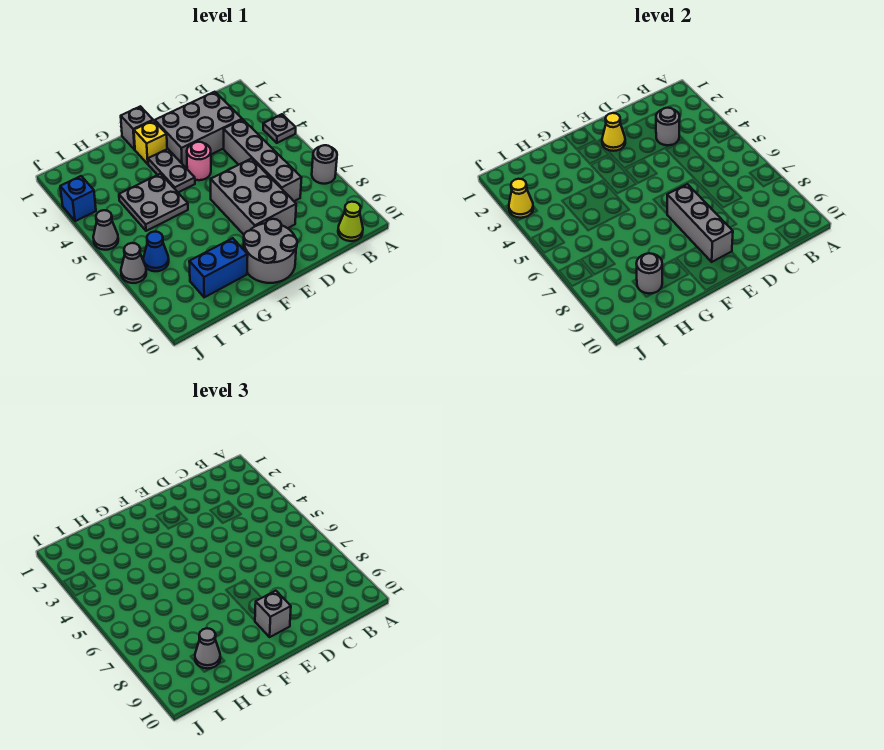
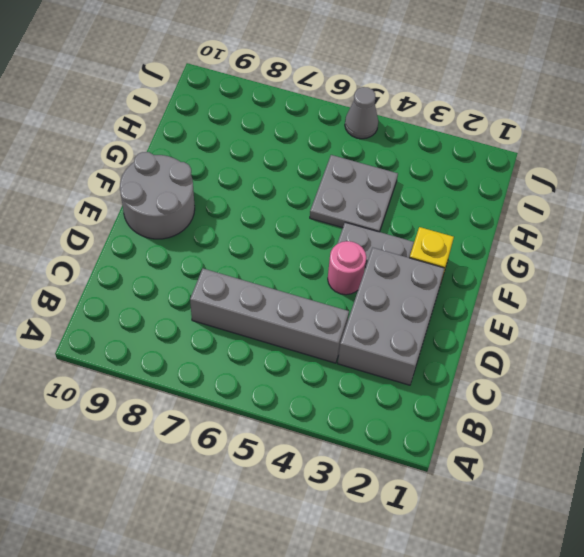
none -> grey plate A4 level 1
none -> grey round brick A7 level 1
none -> lime cone B10 level 1

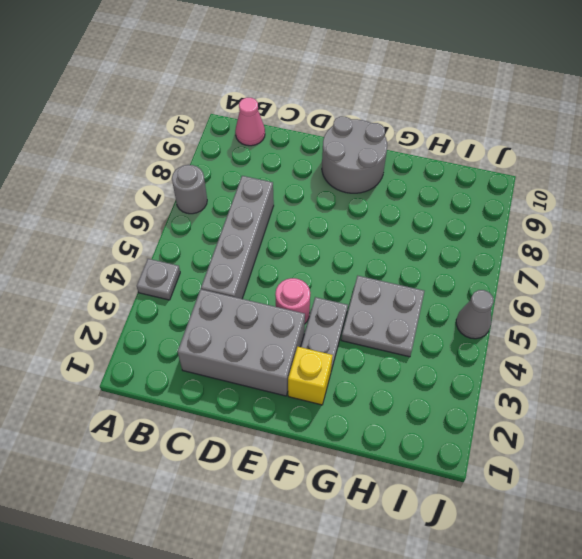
pink cone B10 level 1 -> lime cone B10 level 1
none -> grey brick D6:E8 level 1
none -> grey brick F1 level 1
none -> blue brick G9:H9 level 1

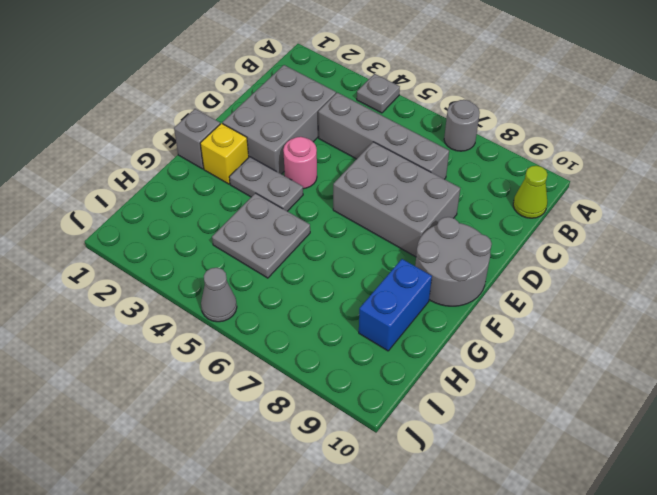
none -> blue cone I7 level 1
none -> blue brick J3 level 1
none -> grey cone J7 level 1

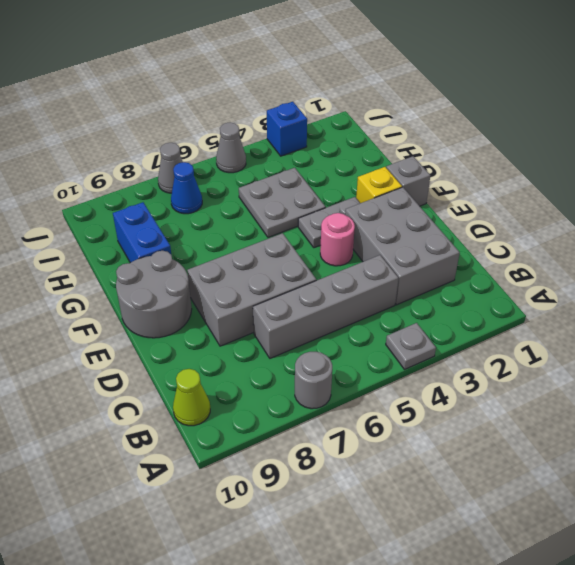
none -> grey round brick C3 level 2
none -> yellow cone E2 level 2
none -> grey brick E7:E9 level 2

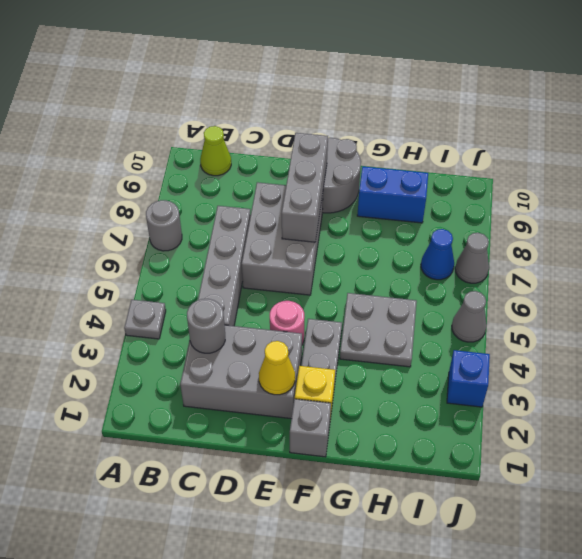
none -> grey round brick H9 level 2
none -> yellow cone J3 level 2
none -> grey brick E9 level 3

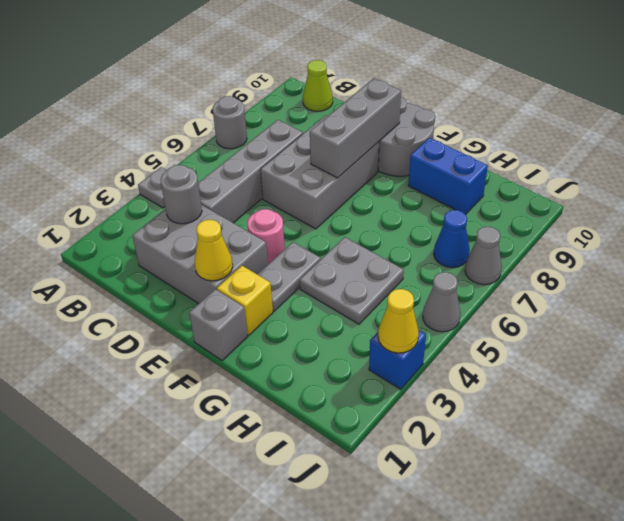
none -> grey round brick H9 level 2
none -> grey brick E9 level 3
none -> grey cone H9 level 3

